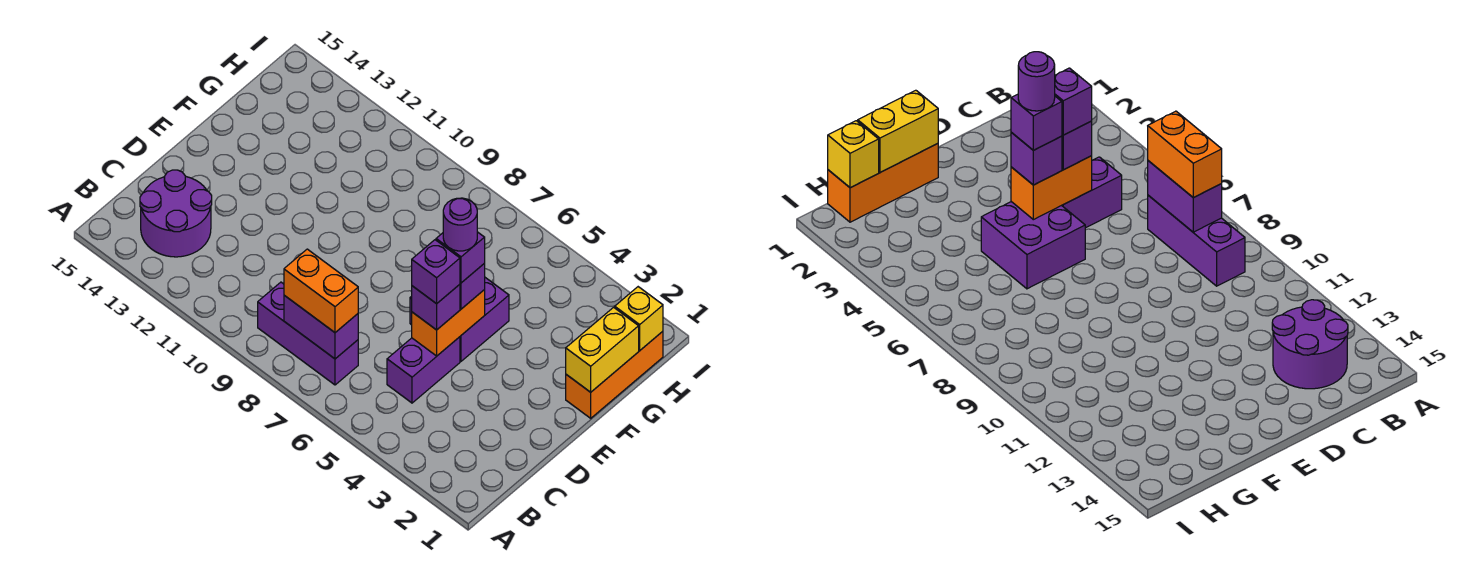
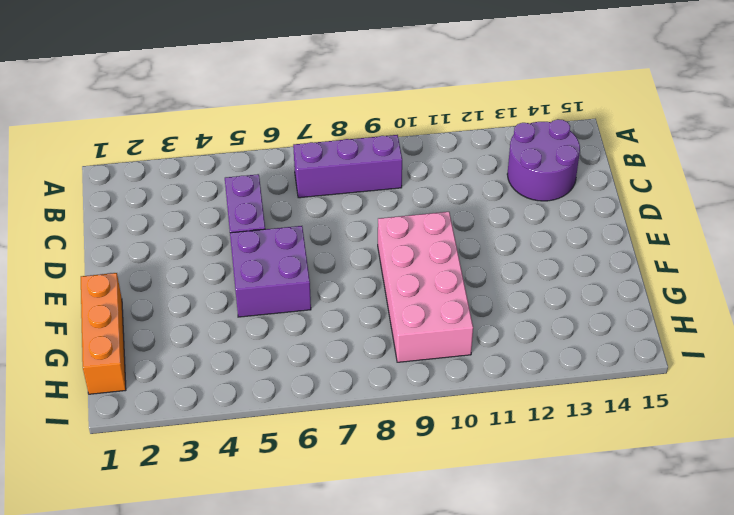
pink brick E9:H10 level 1 -> none
none -> purple brick B7:B8 level 2
none -> orange brick D5:E5 level 2
none -> yellow brick F1:G1 level 2

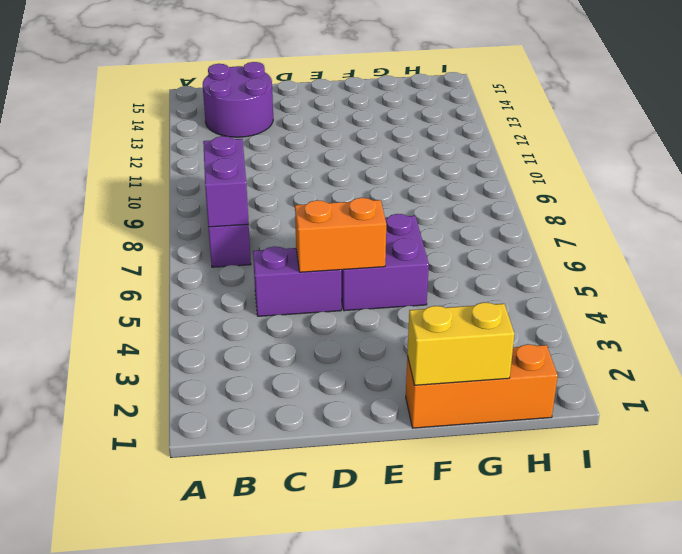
none -> yellow brick H1 level 2
none -> orange brick B7:B8 level 3
none -> purple brick D5 level 3

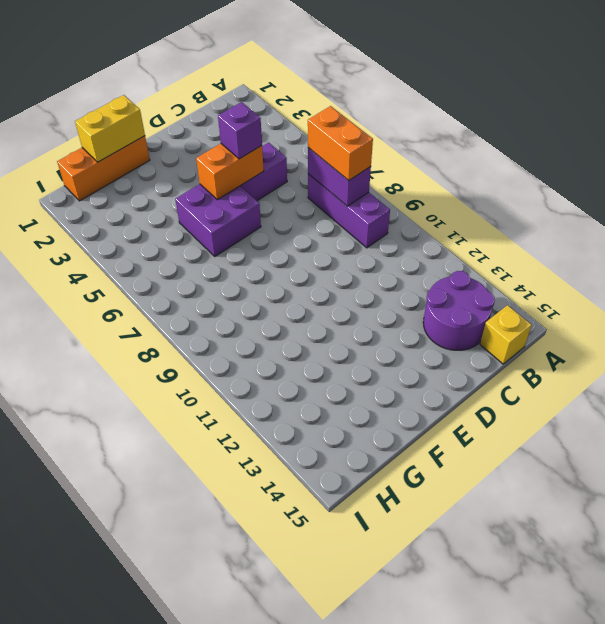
yellow brick B15 level 1 -> yellow brick H1 level 2
none -> purple brick E5 level 3
none -> purple brick D5 level 4
none -> purple brick E5 level 4

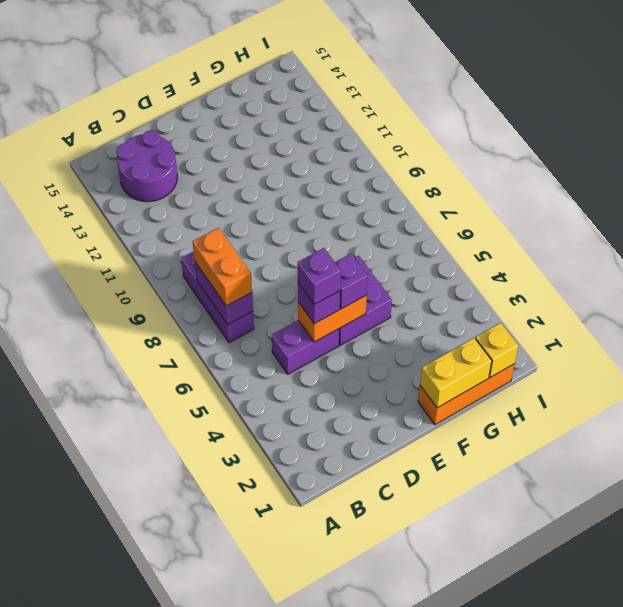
none -> purple brick E5 level 4
none -> purple round brick E5 level 5

